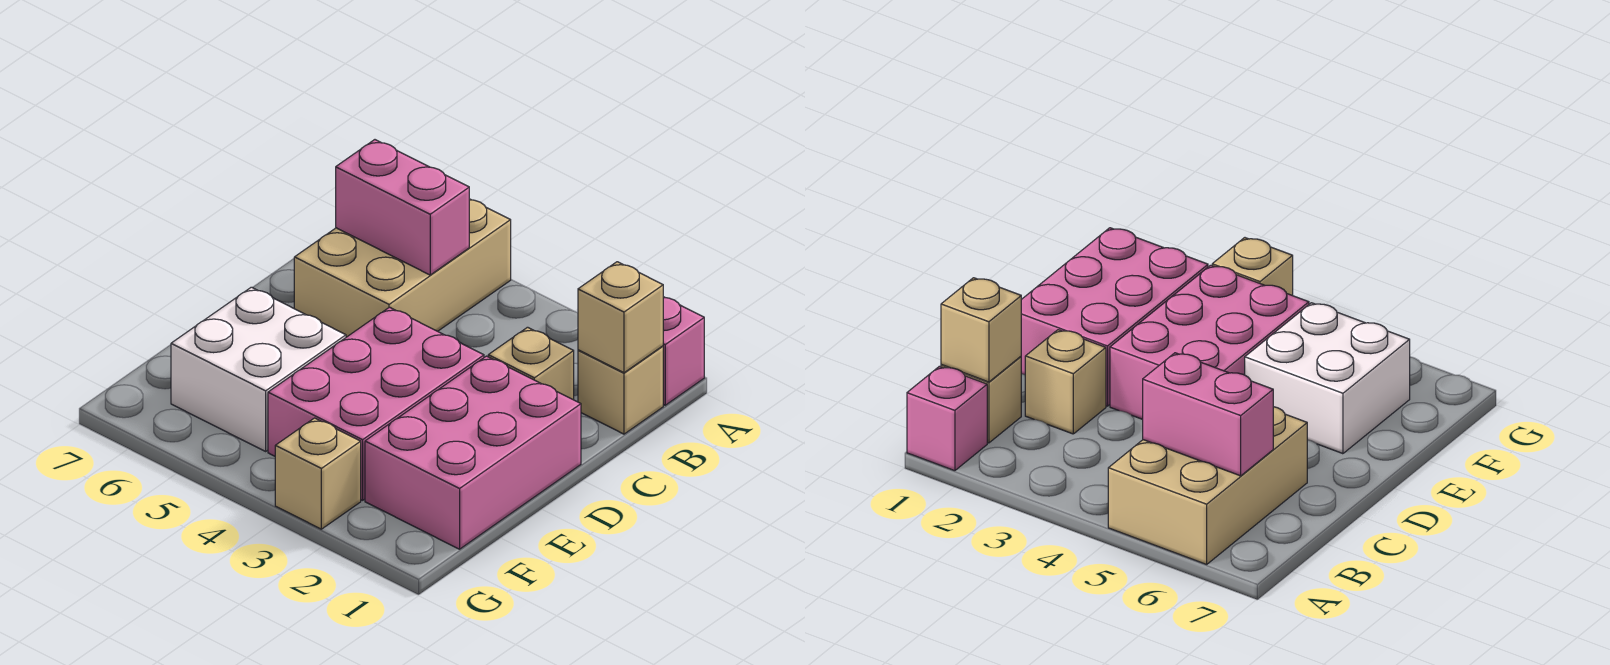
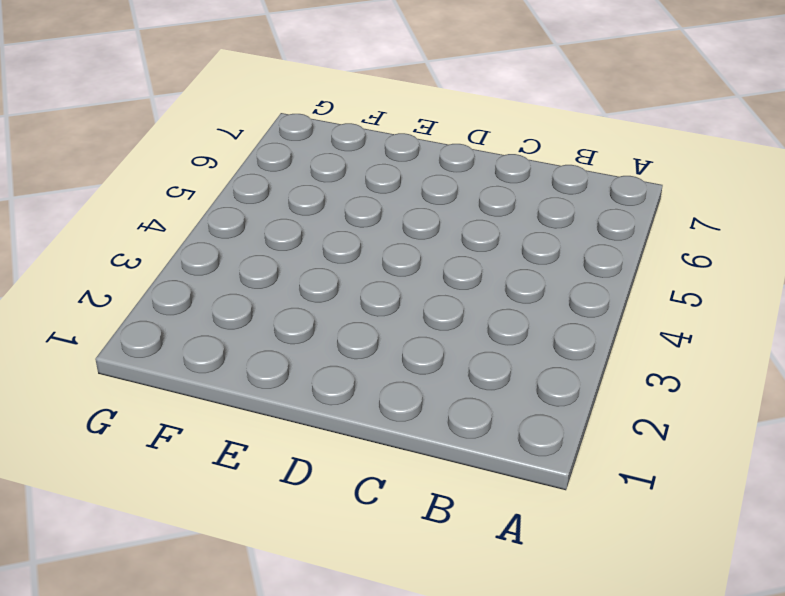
none -> pink brick A1 level 1
none -> tan brick A5:C6 level 1

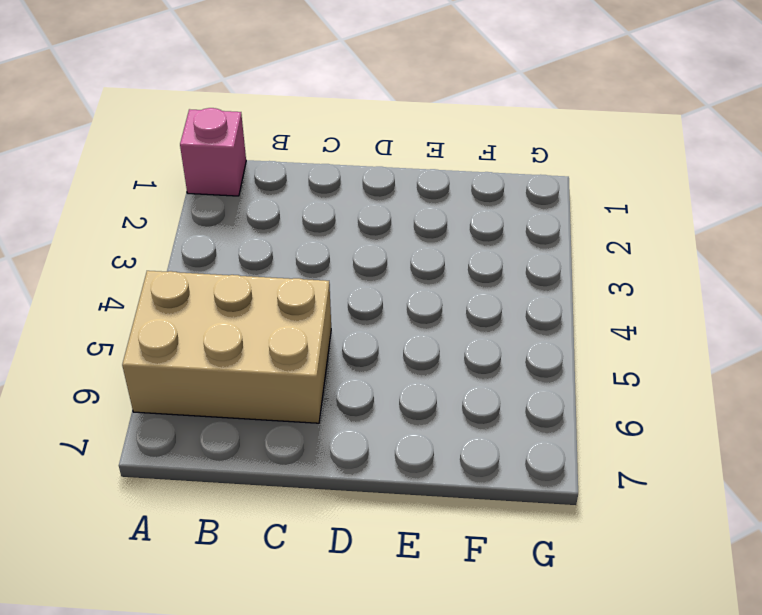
none -> tan brick B1 level 1
none -> tan brick C2 level 1

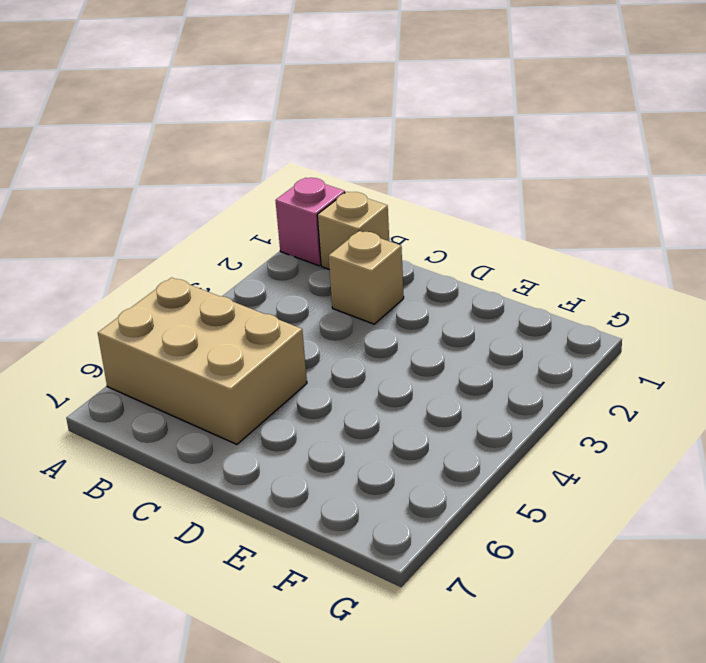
none -> pink brick D1:F2 level 1
none -> pink brick D3:F4 level 1

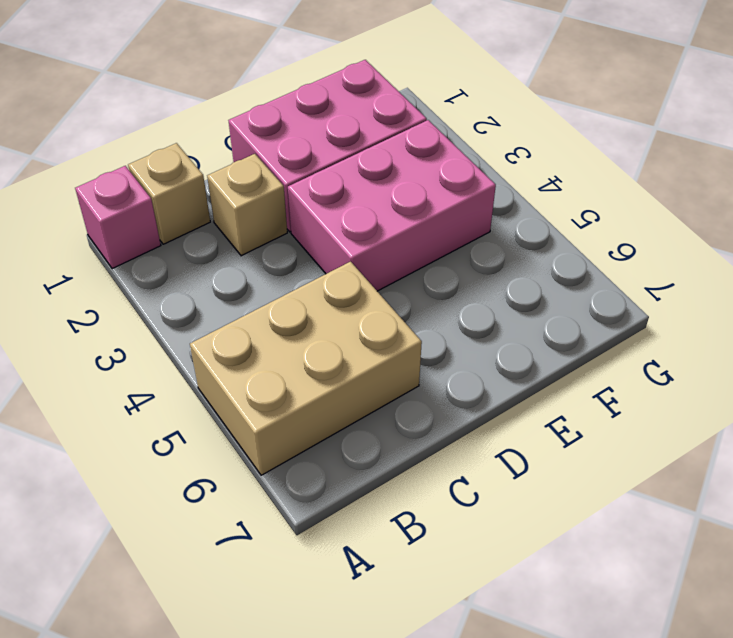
none -> white brick E5:F6 level 1
none -> tan brick G3 level 1

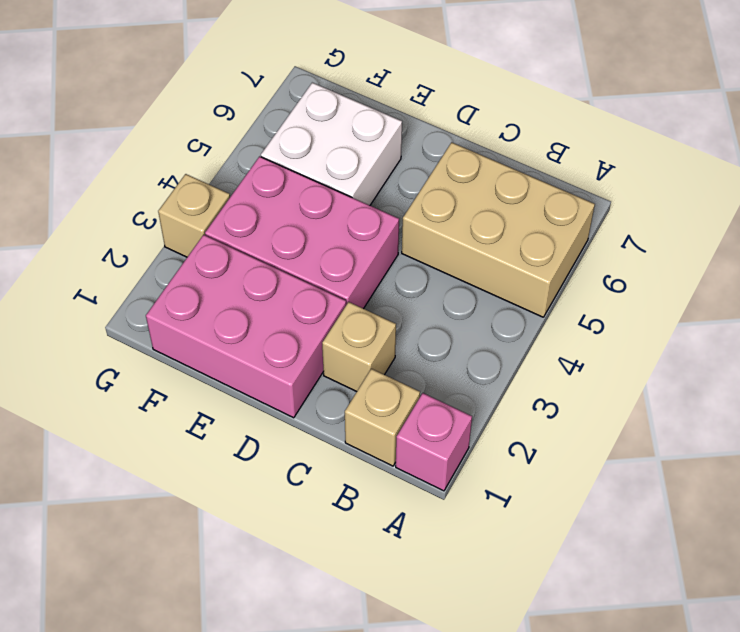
none -> tan brick B1 level 2
none -> pink brick B5:B6 level 2

